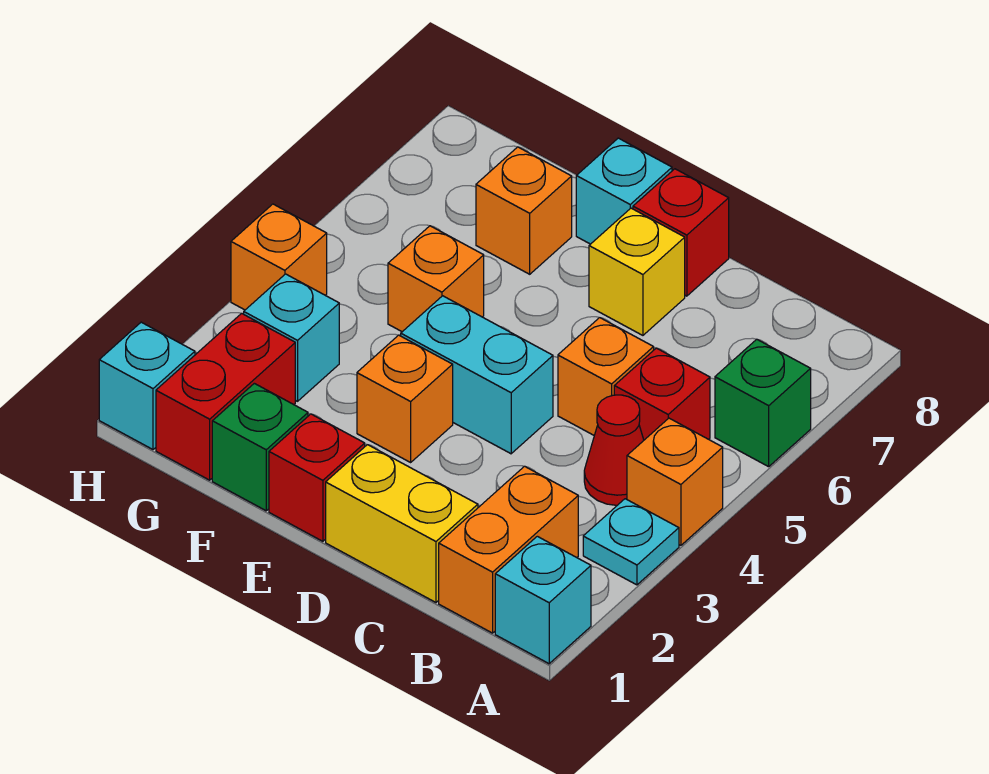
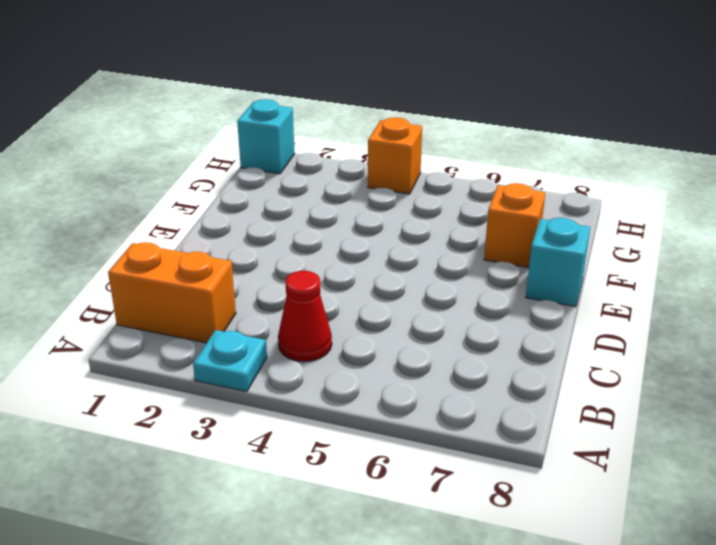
none -> cyan brick A1 level 1
none -> orange brick A4 level 1
none -> green brick A6 level 1

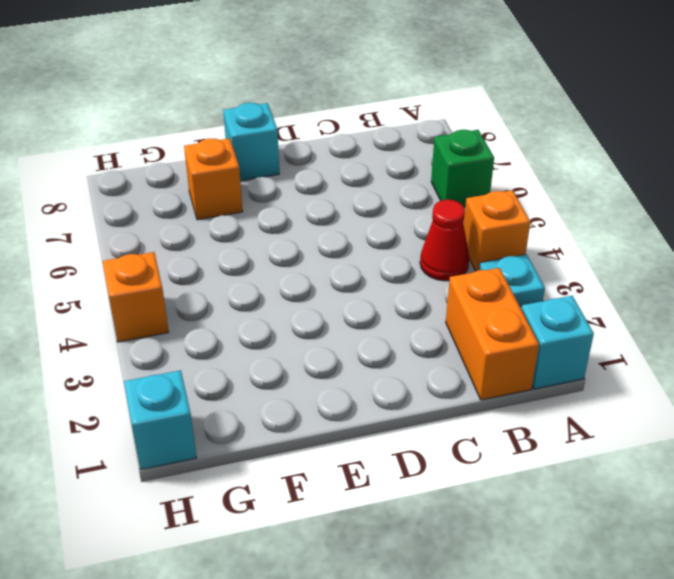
none -> red brick B5 level 1
none -> yellow brick C1:D1 level 1
none -> orange brick C5 level 1

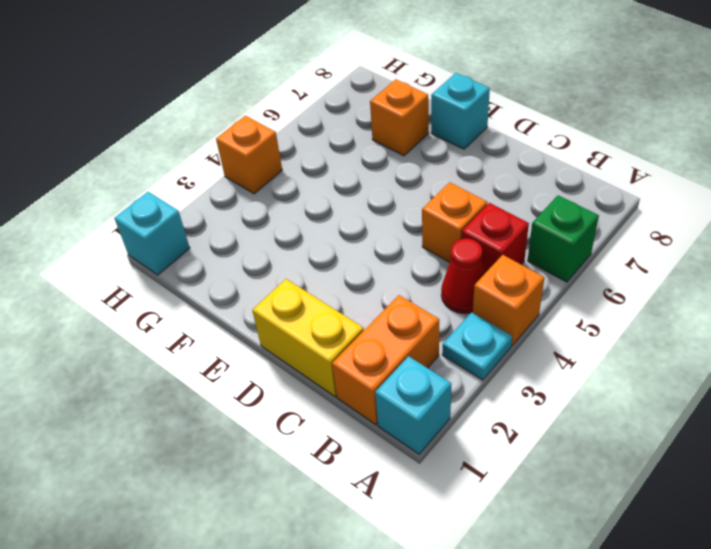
none -> cyan brick D4:E4 level 1
none -> yellow brick D7 level 1
none -> red brick D8 level 1

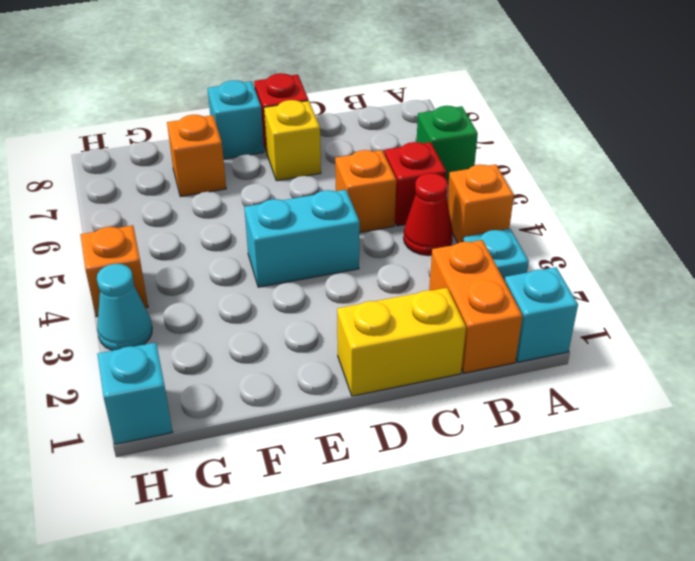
cyan cone H3 level 1 -> none
none -> red brick E1 level 1
none -> orange brick E3 level 1
none -> green brick F1 level 1

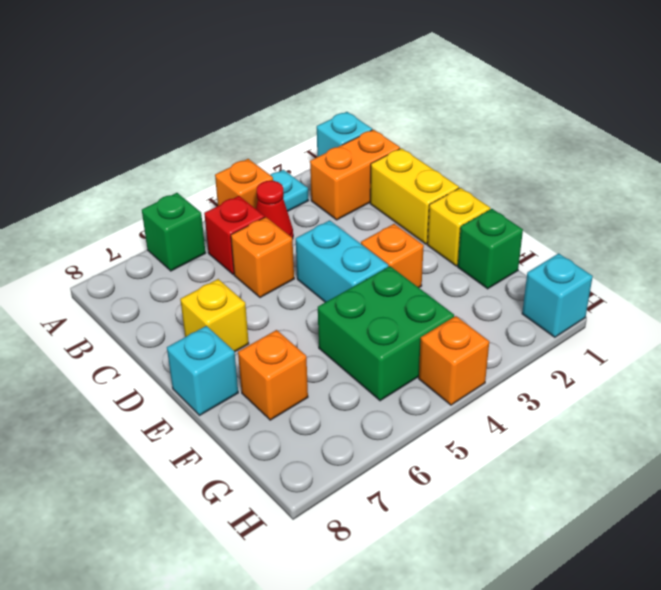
yellow brick E1 level 1 -> red brick E1 level 1
green brick F4:G5 level 1 -> orange brick F5 level 1
none -> red brick D8 level 1
none -> red brick G1:G2 level 1
none -> cyan brick G3 level 1

